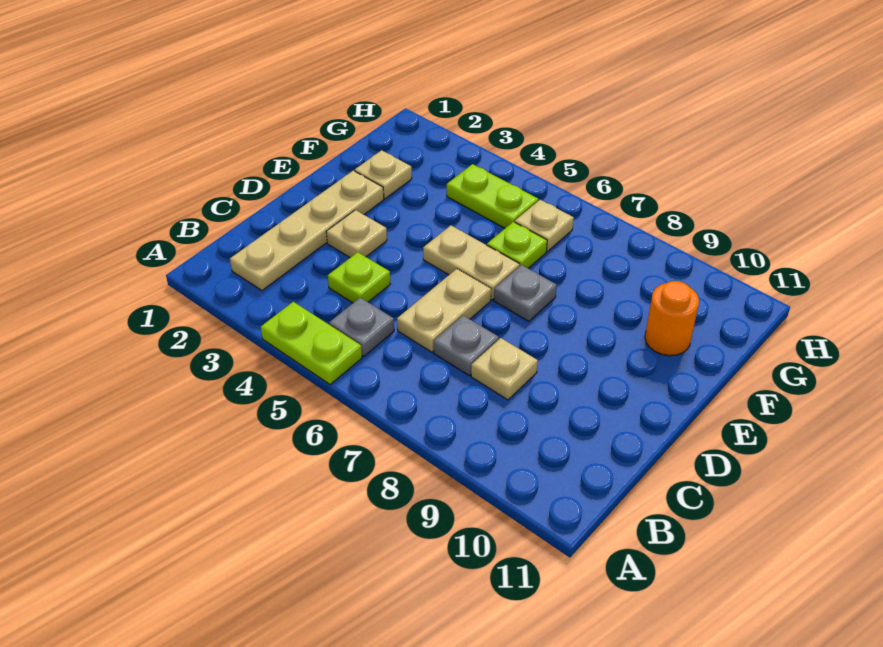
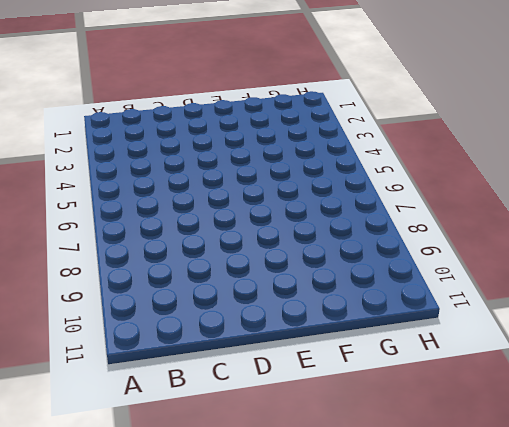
none -> lime plate A4:A5 level 1
none -> tan plate B2:E2 level 1
none -> grey plate B5 level 1

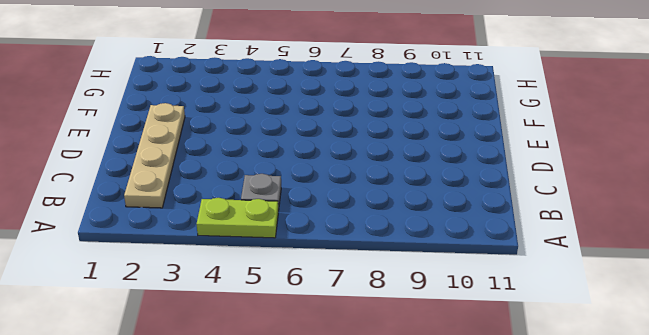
none -> lime plate C4 level 1
none -> tan plate C6:D6 level 1
none -> grey plate C7 level 1

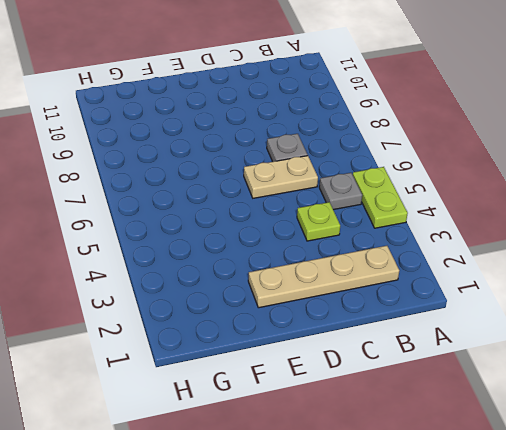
none -> tan plate C8 level 1
none -> tan plate D3 level 1
none -> tan plate E5:E6 level 1

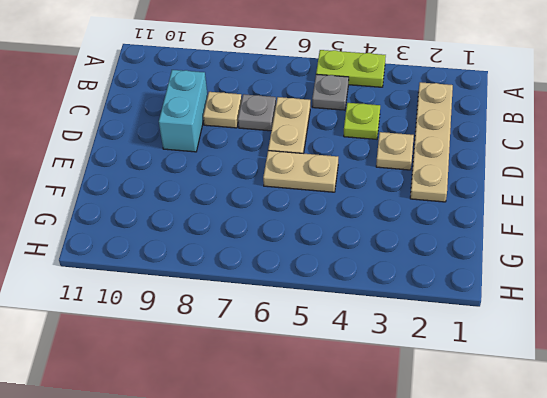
cyan brick C9:D9 level 1 -> none
none -> grey plate E7 level 1
none -> tan plate F2 level 1
none -> lime plate F6 level 1

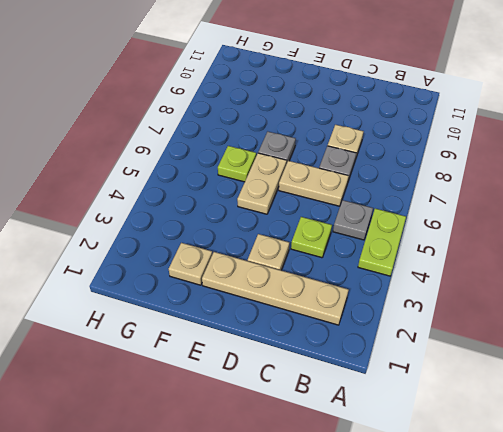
none -> orange round brick F10 level 1
none -> lime plate G4:G5 level 1
none -> tan plate G6 level 1

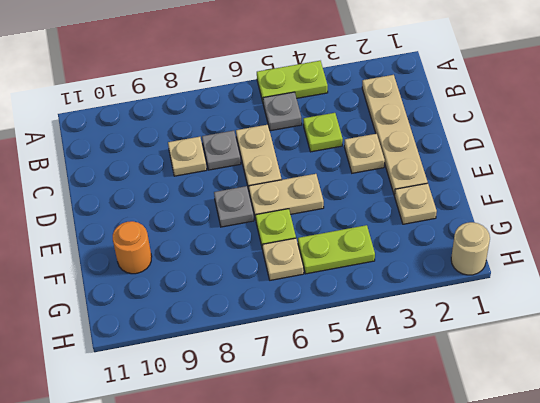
tan round brick H1 level 1 -> none

